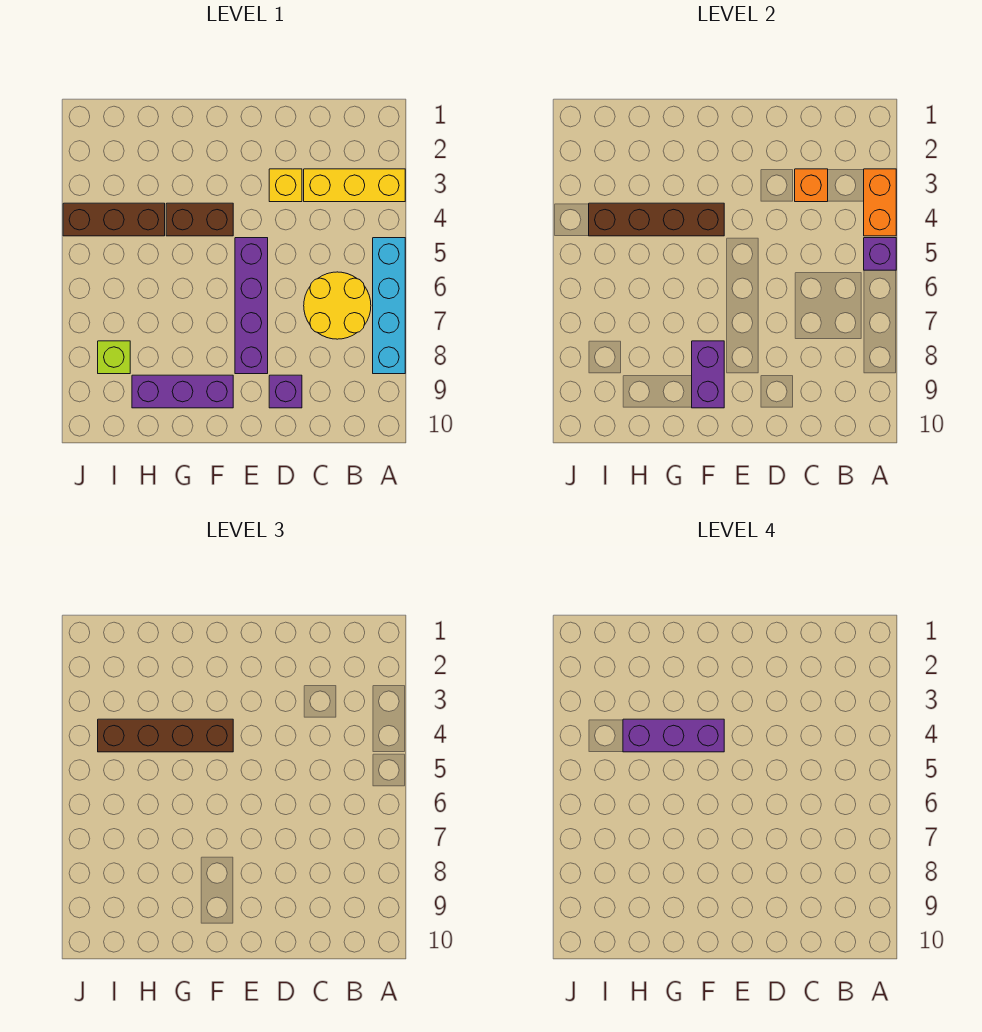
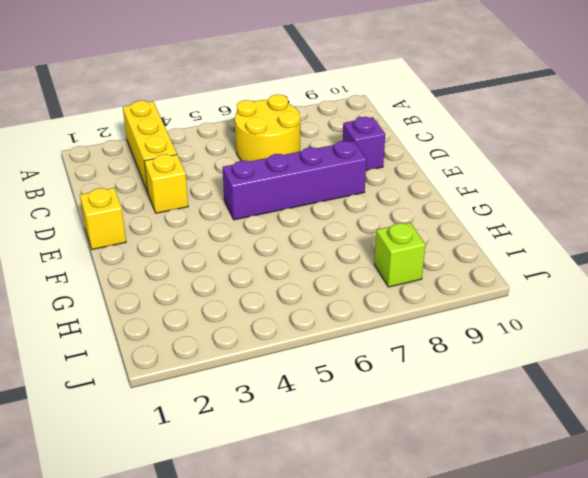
yellow brick E1 level 1 -> none
none -> cyan brick A5:A8 level 1
none -> brown brick F4:G4 level 1
none -> purple brick F9:H9 level 1

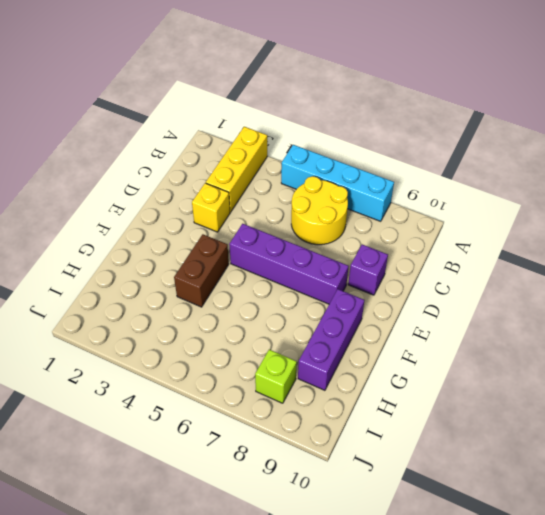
none -> brown brick H4:J4 level 1
none -> orange brick A3:A4 level 2
none -> purple brick A5 level 2

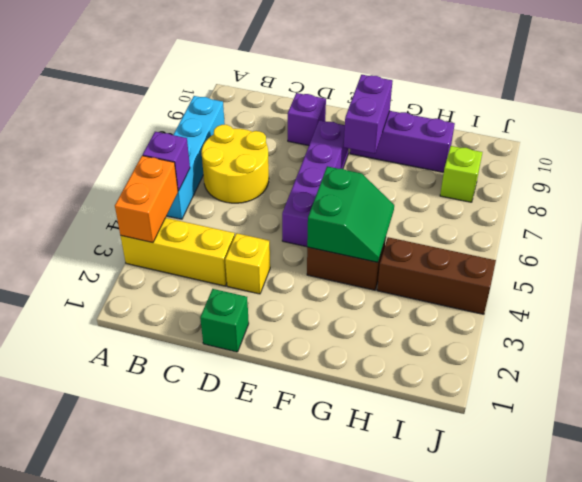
green brick D1 level 1 -> none
green slope F4:G5 level 2 top F -> brown brick F4:I4 level 2
none -> orange brick C3 level 2
none -> brown brick F4:I4 level 3
none -> purple brick F4:H4 level 4

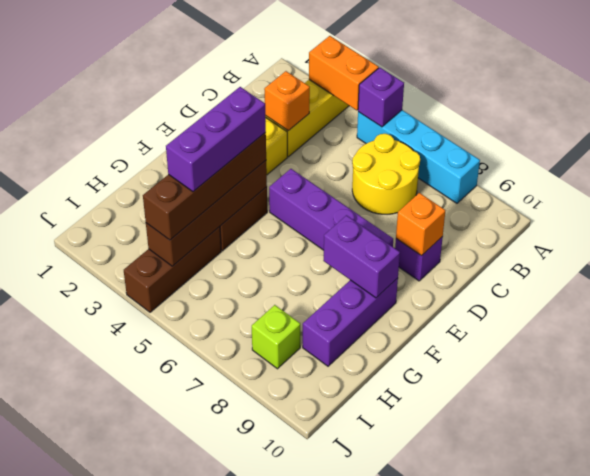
orange brick D9 level 2 -> none

